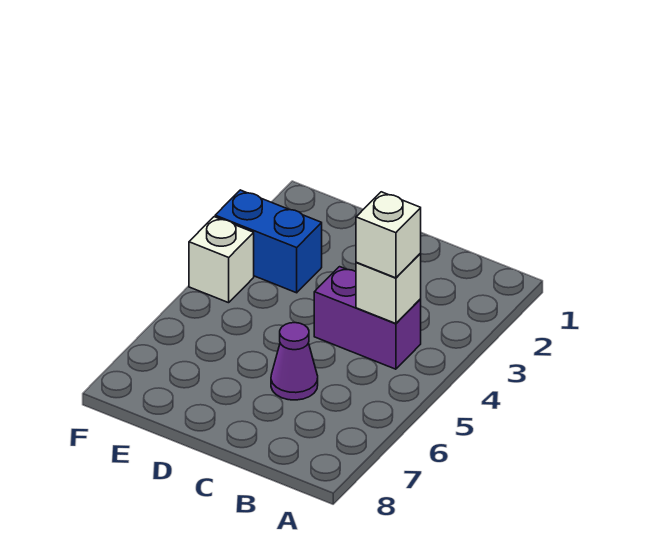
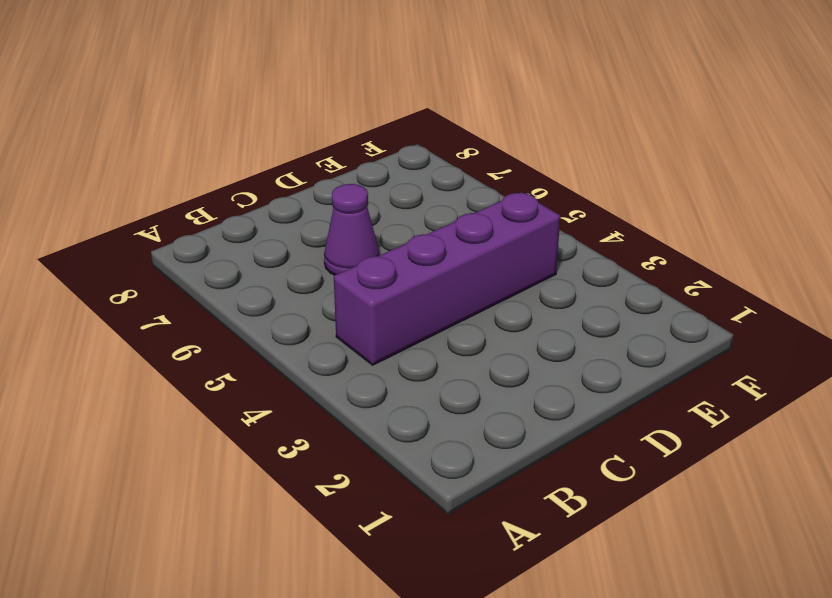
purple brick B4:E4 level 1 -> purple brick B4:C4 level 1
none -> blue brick E3:F3 level 1
none -> white brick F4 level 1

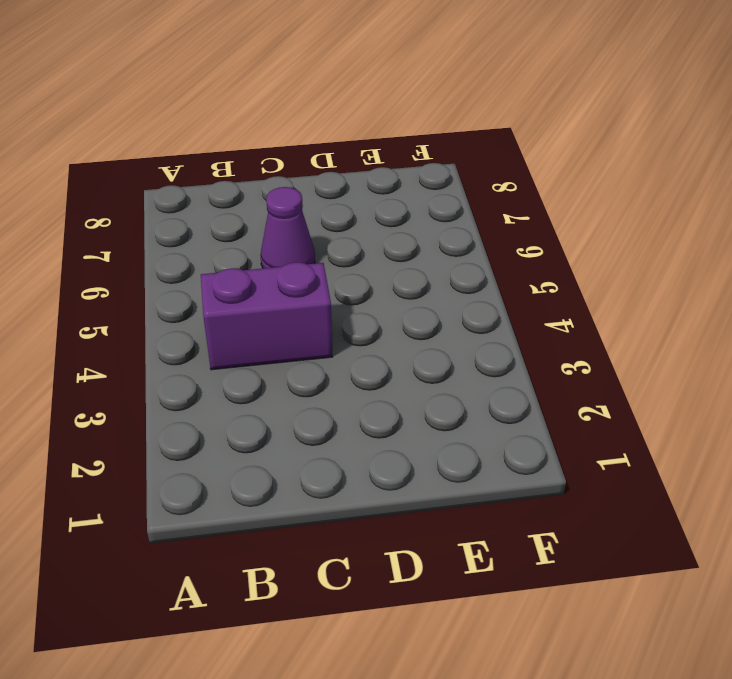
none -> blue brick E3:F3 level 1
none -> white brick F4 level 1

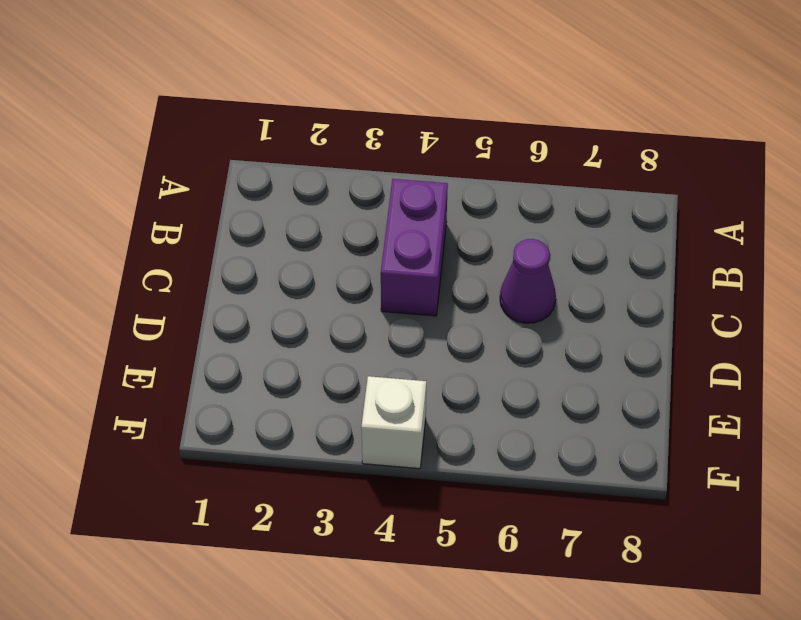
none -> blue brick E3:F3 level 1
none -> white brick B4 level 2

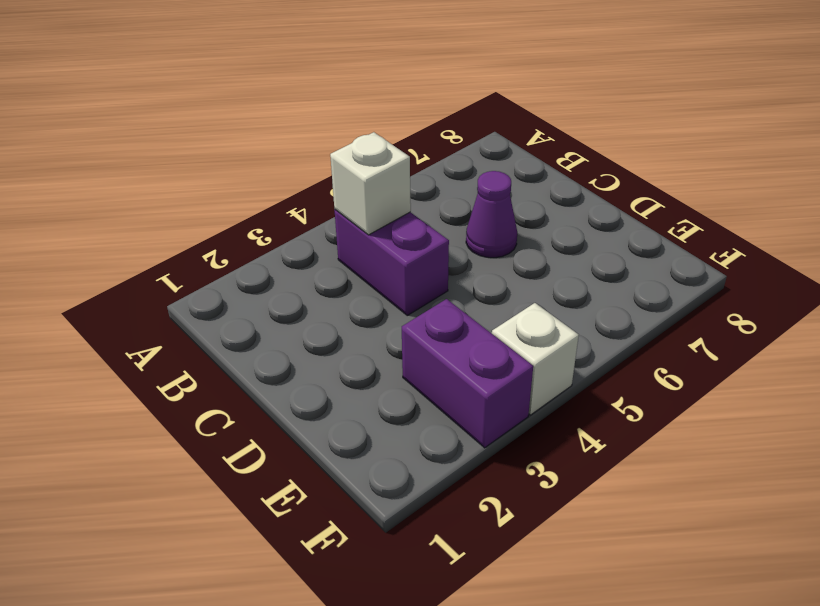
purple brick E3:F3 level 1 -> blue brick E3:F3 level 1
none -> white brick B4 level 3

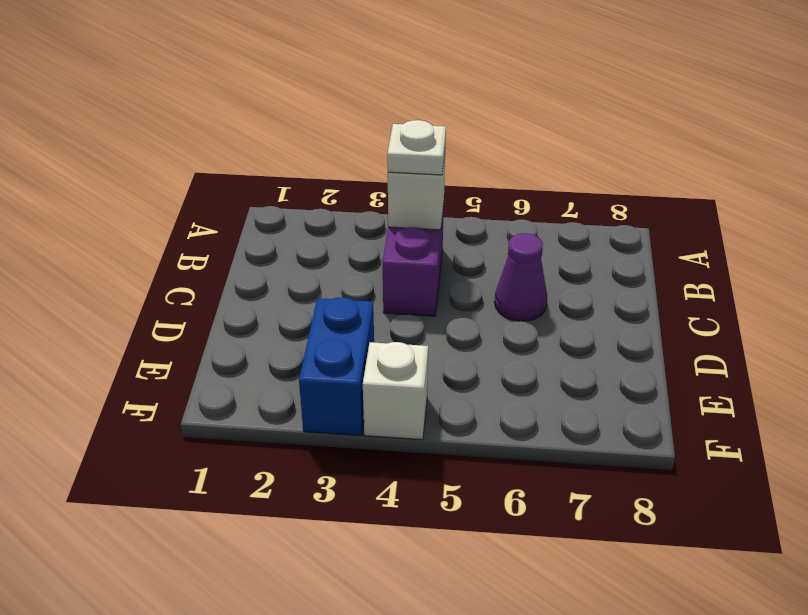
white plate B4 level 3 -> white brick B4 level 3

